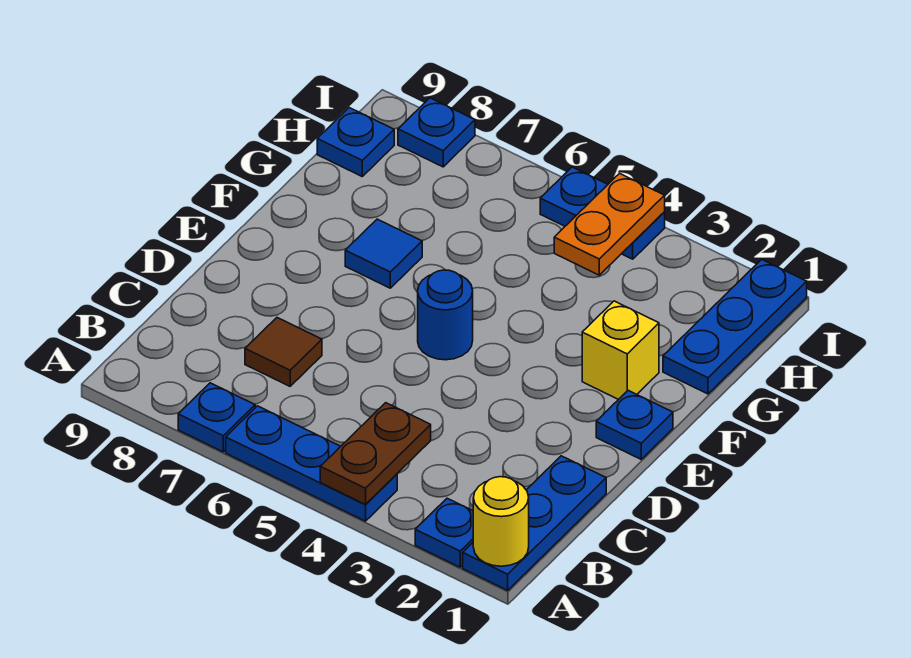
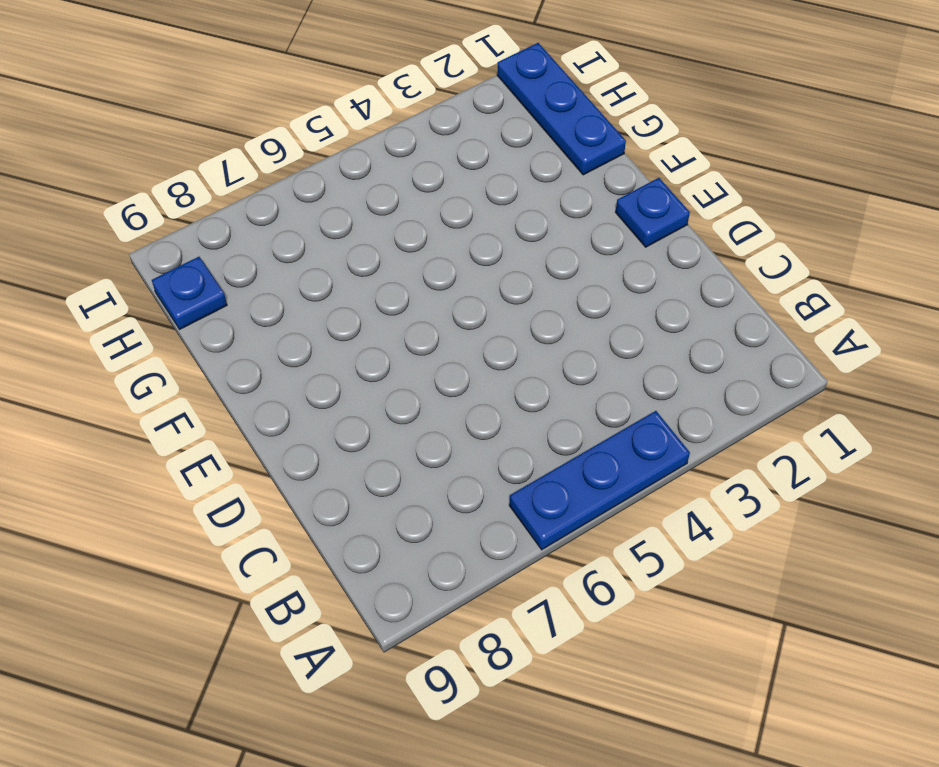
none -> blue plate A1:C1 level 1
none -> blue plate A2 level 1
none -> blue plate A7 level 1

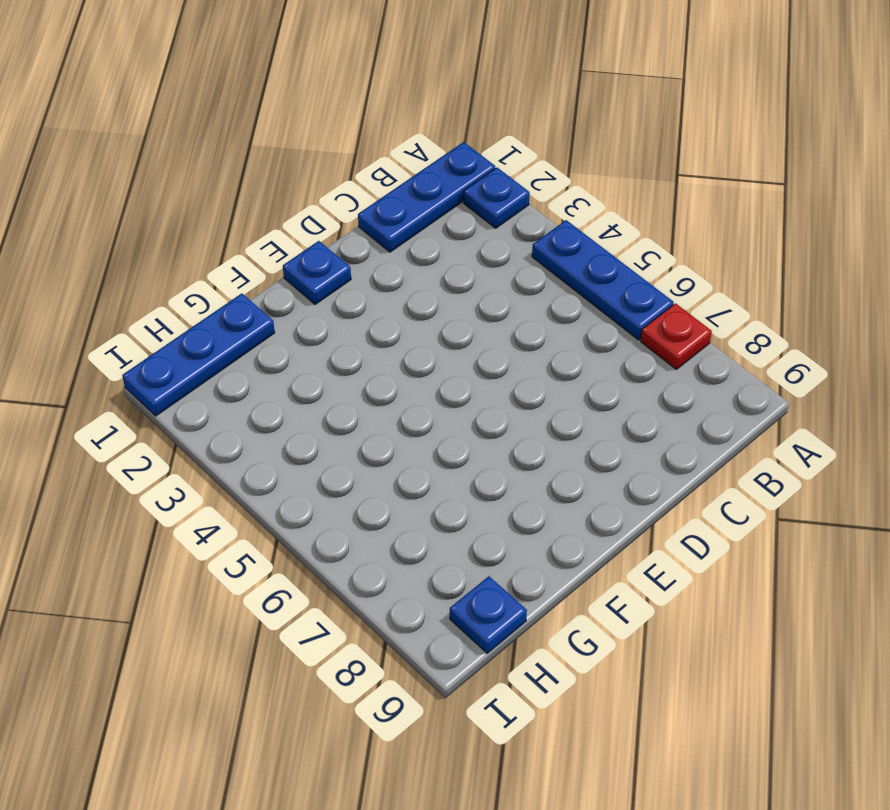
red plate A7 level 1 -> blue plate A7 level 1
none -> brown tile C7 level 1
none -> blue round brick E5 level 1
none -> yellow brick F2 level 1

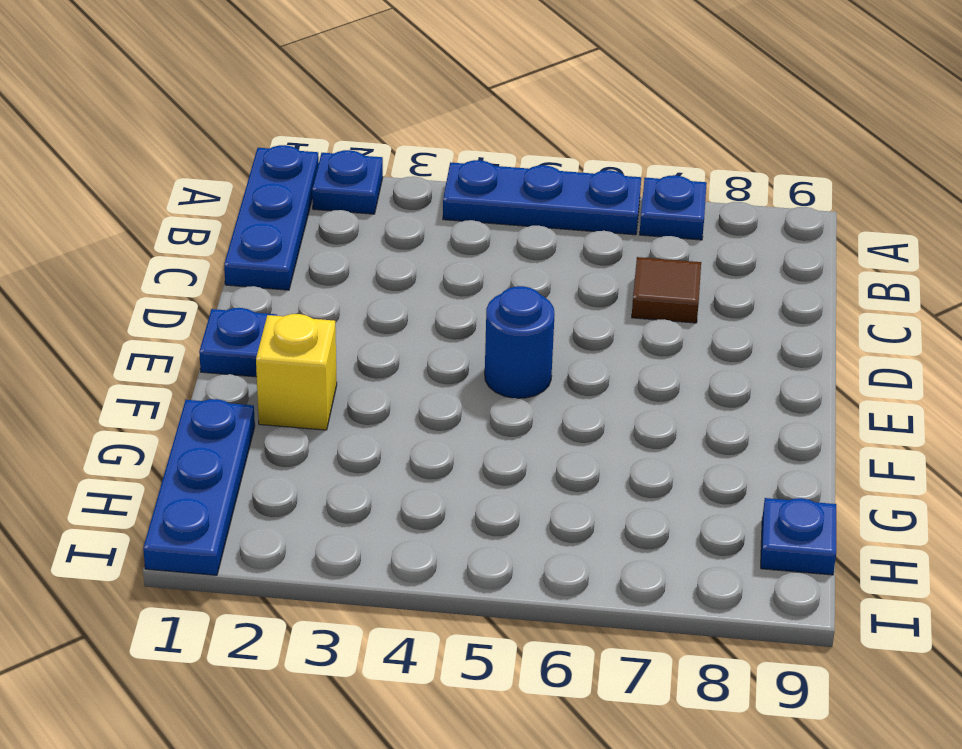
none -> blue tile F7 level 1
none -> blue plate I4:I5 level 1
none -> blue plate I8 level 1

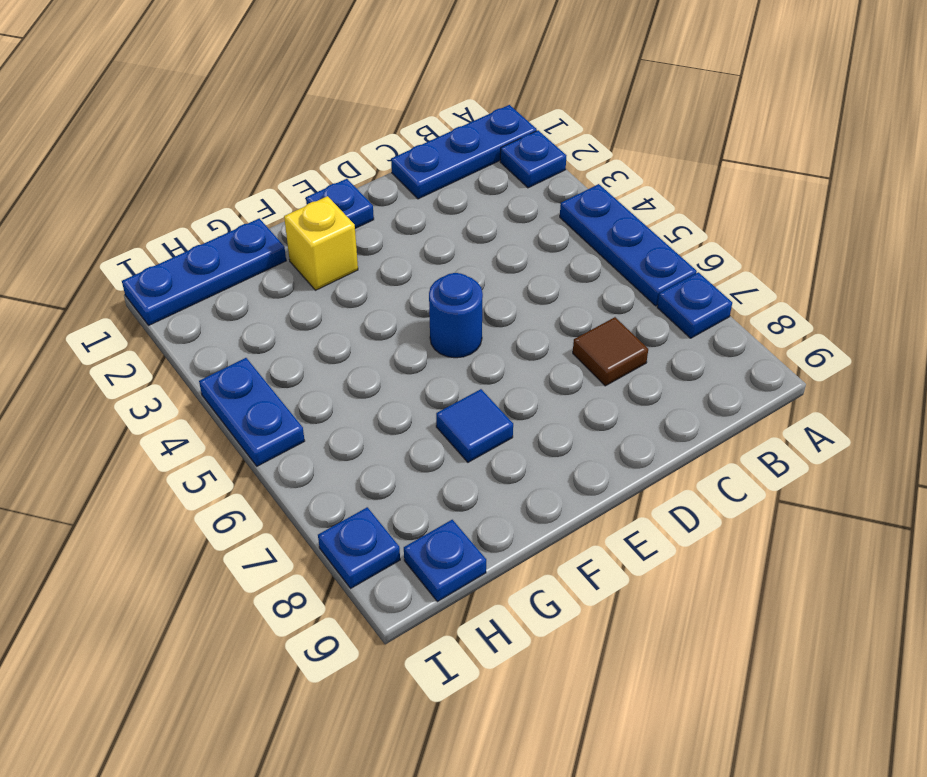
none -> yellow round brick A1 level 2
none -> brown plate A4:B4 level 2
none -> orange plate H4:I4 level 2

